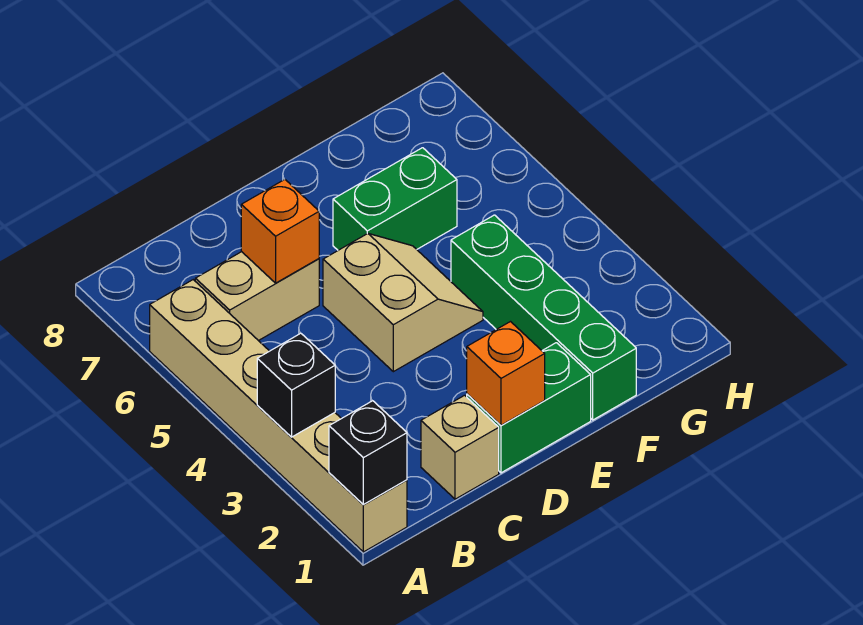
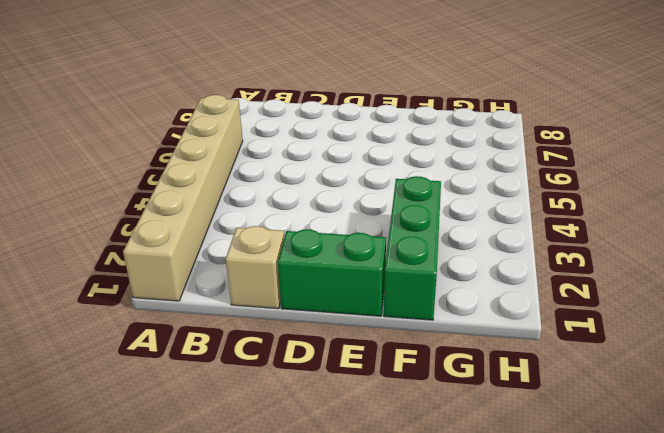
green brick F1:F3 level 1 -> green brick F1:F4 level 1
none -> tan brick B6:C6 level 1
none -> tan slope D4:E5 level 1 top D

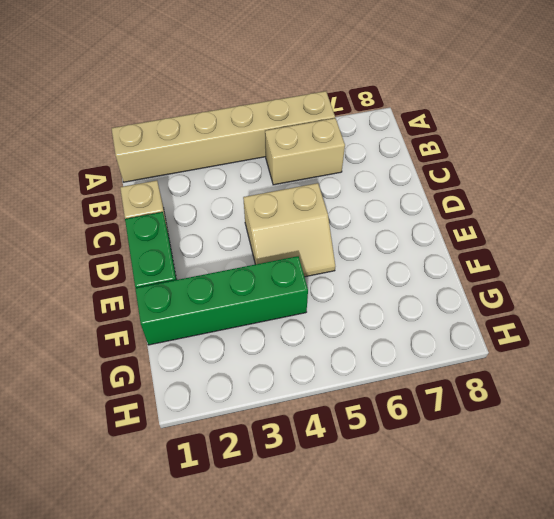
tan brick B5:B6 level 1 -> tan brick B6:C6 level 1
none -> green brick E6:F6 level 1
none -> black brick A1 level 2

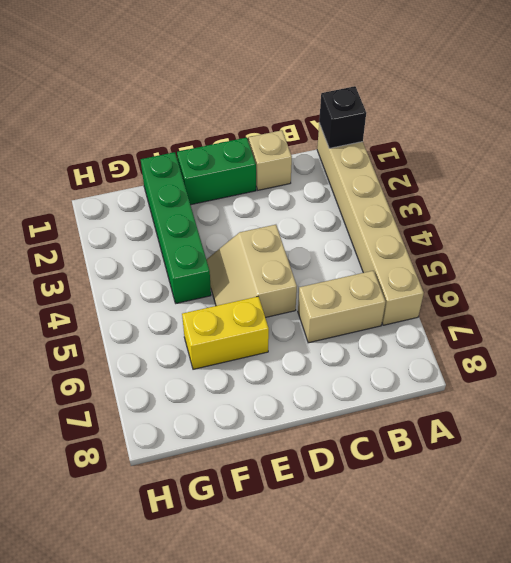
yellow brick E6:F6 level 1 -> green brick E6:F6 level 1
none -> black brick A3 level 2
none -> orange brick C6 level 2

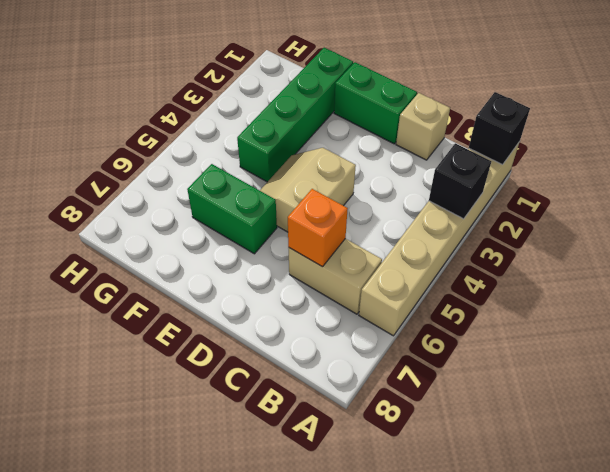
none -> orange brick D1 level 2

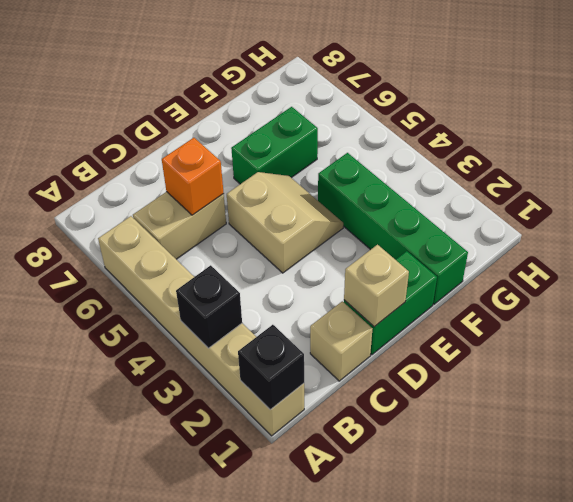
tan brick D1 level 2 -> orange brick D1 level 2

